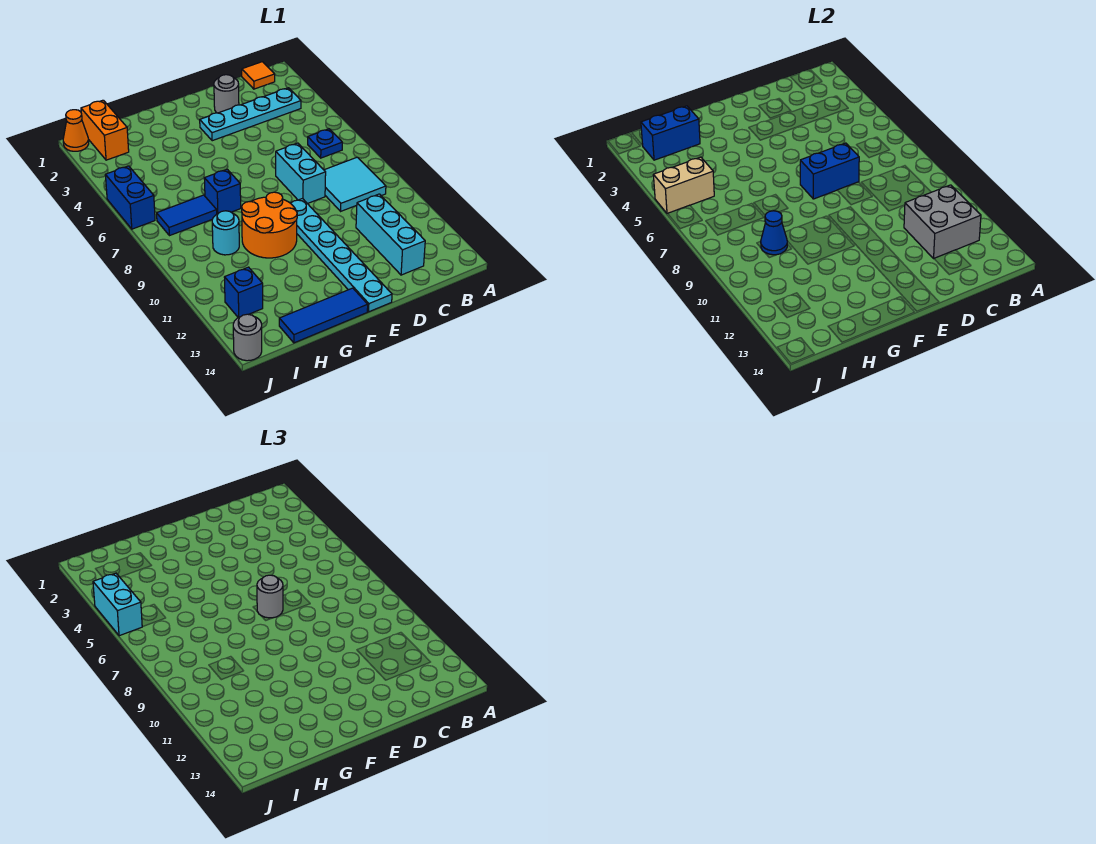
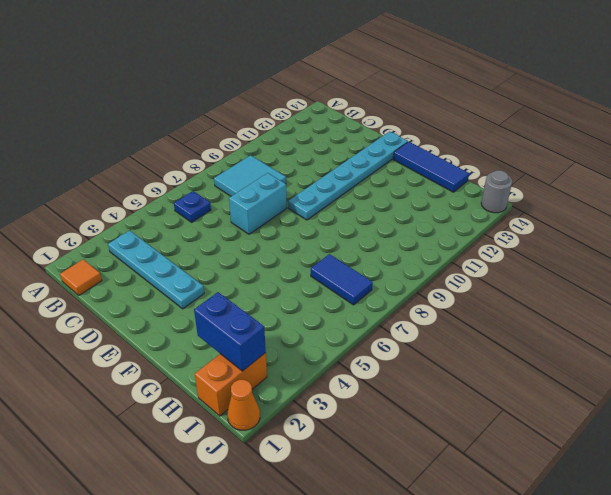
none -> cyan brick C11:C13 level 1
none -> grey round brick D2 level 1
none -> orange round brick F9:G10 level 1

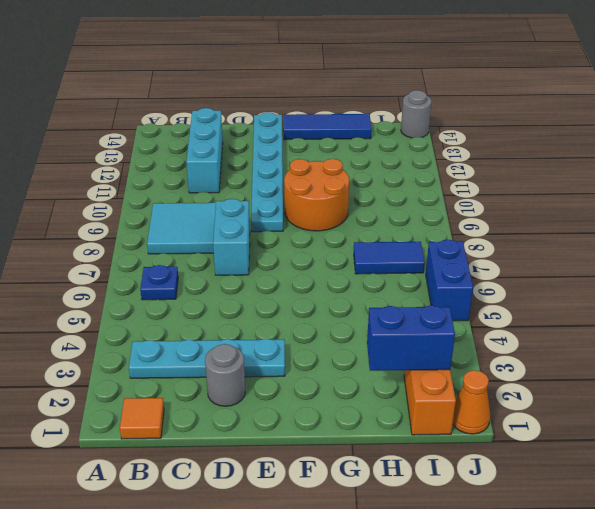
none -> blue brick G7 level 1
none -> cyan round brick H9 level 1
none -> blue brick I12 level 1

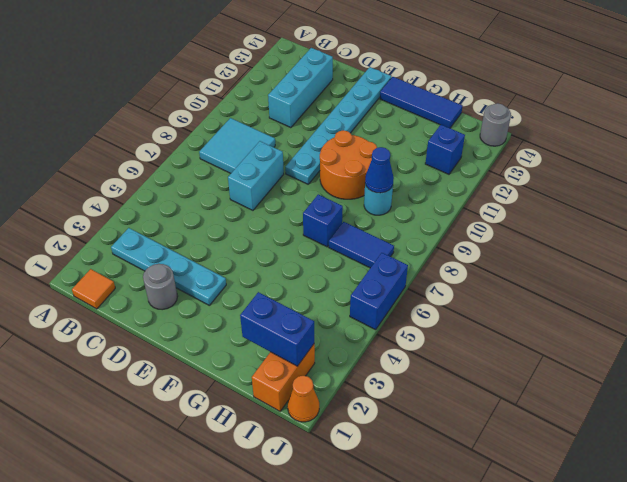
none -> blue plate B6 level 1
none -> grey brick B11:C12 level 2
none -> blue brick D7:E7 level 2

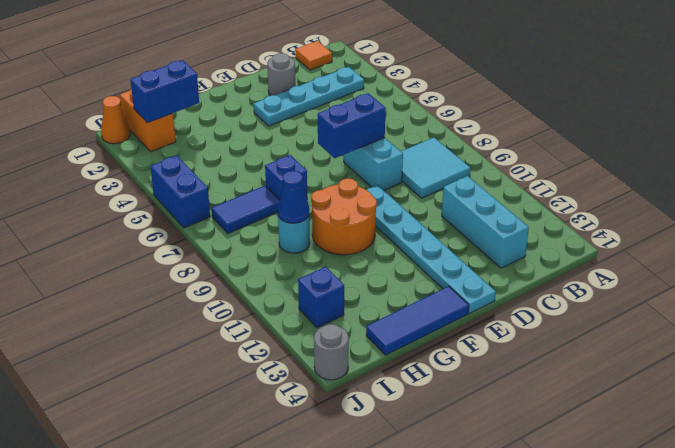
none -> blue plate B6 level 1
none -> grey brick B11:C12 level 2
none -> tan brick I5:J5 level 2

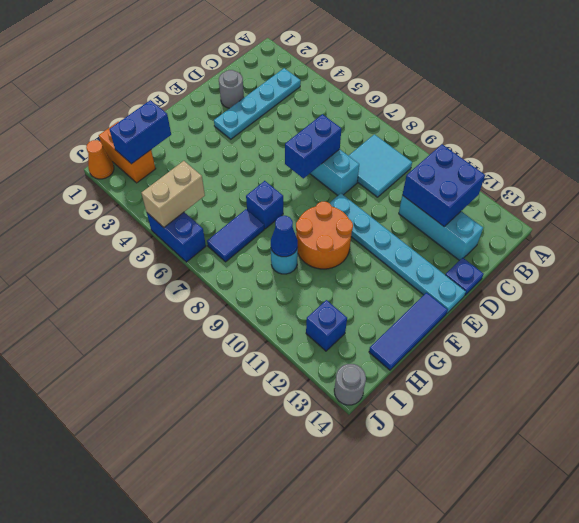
blue brick B11:C12 level 2 -> grey brick B11:C12 level 2
blue plate D14 level 1 -> blue plate B6 level 1
none -> orange tile B1 level 1
none -> grey round brick E7 level 3
none -> cyan brick J4:J5 level 3

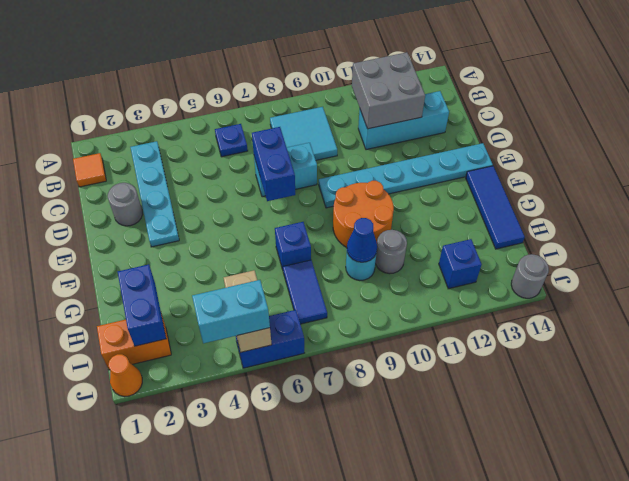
grey round brick H10 level 1 -> grey round brick E7 level 3

